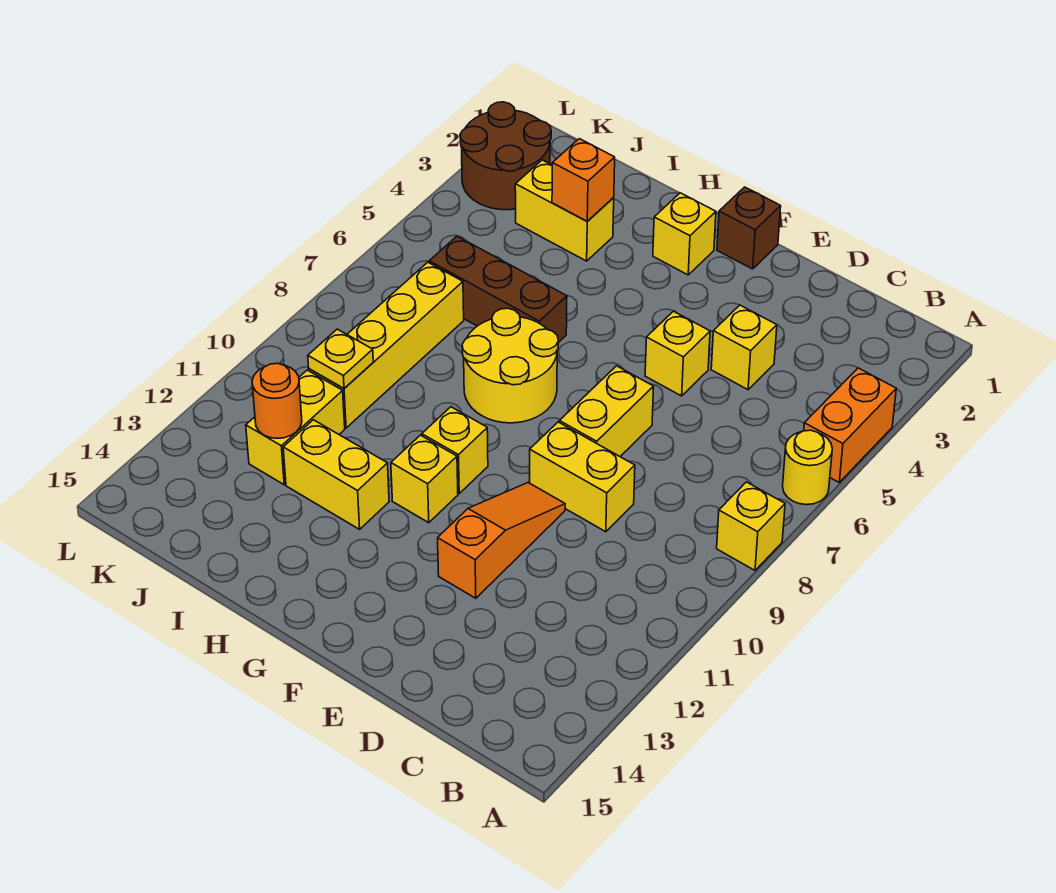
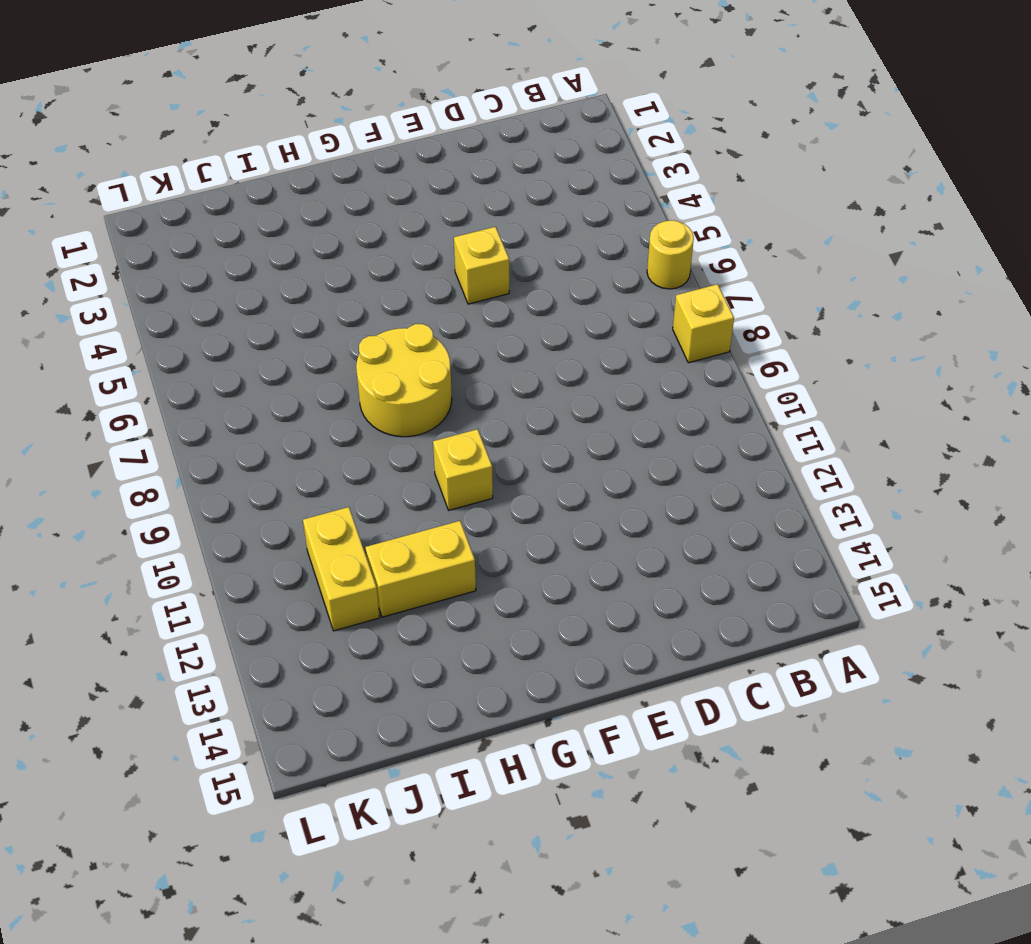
none -> orange brick A4:A5 level 1
none -> yellow brick D4 level 1
none -> yellow brick D9:E9 level 1

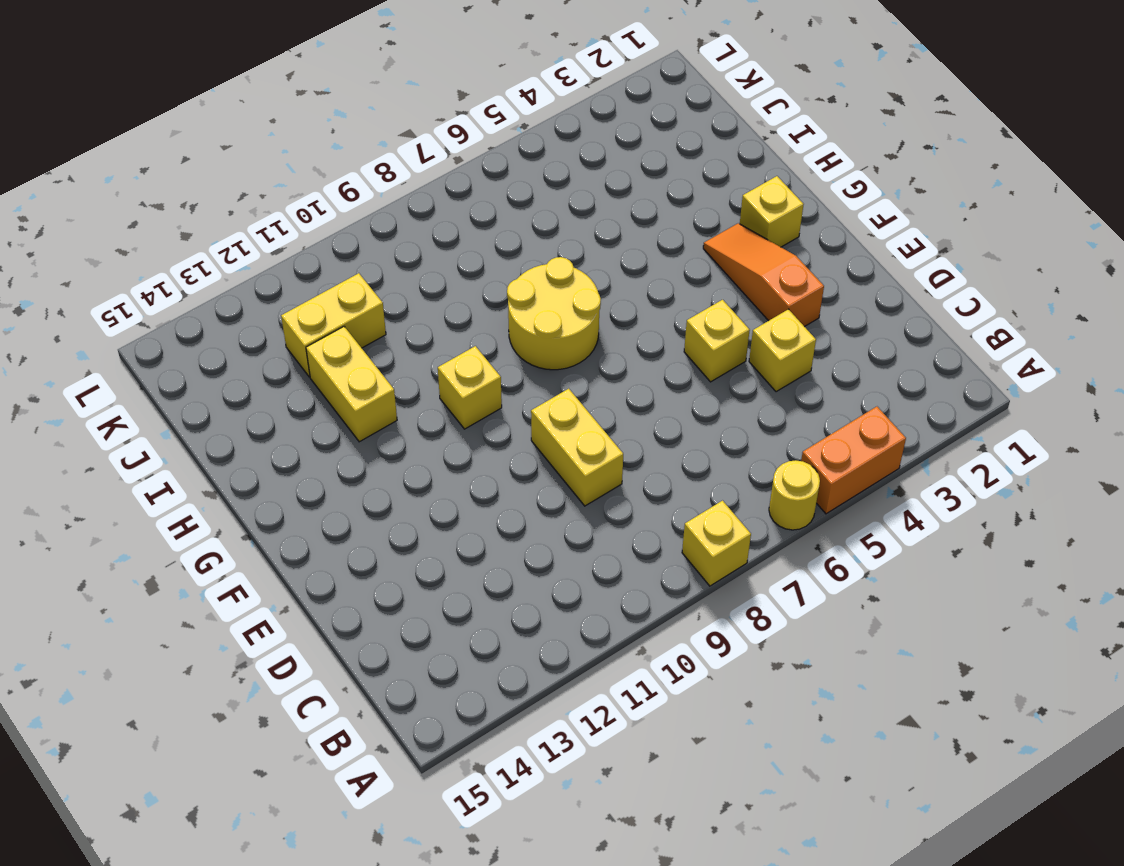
orange slope E3:G3 level 1 top E -> orange slope E10:E12 level 1 top 12
none -> yellow brick E7:E8 level 1
none -> brown brick F1 level 1
none -> yellow brick G11 level 1

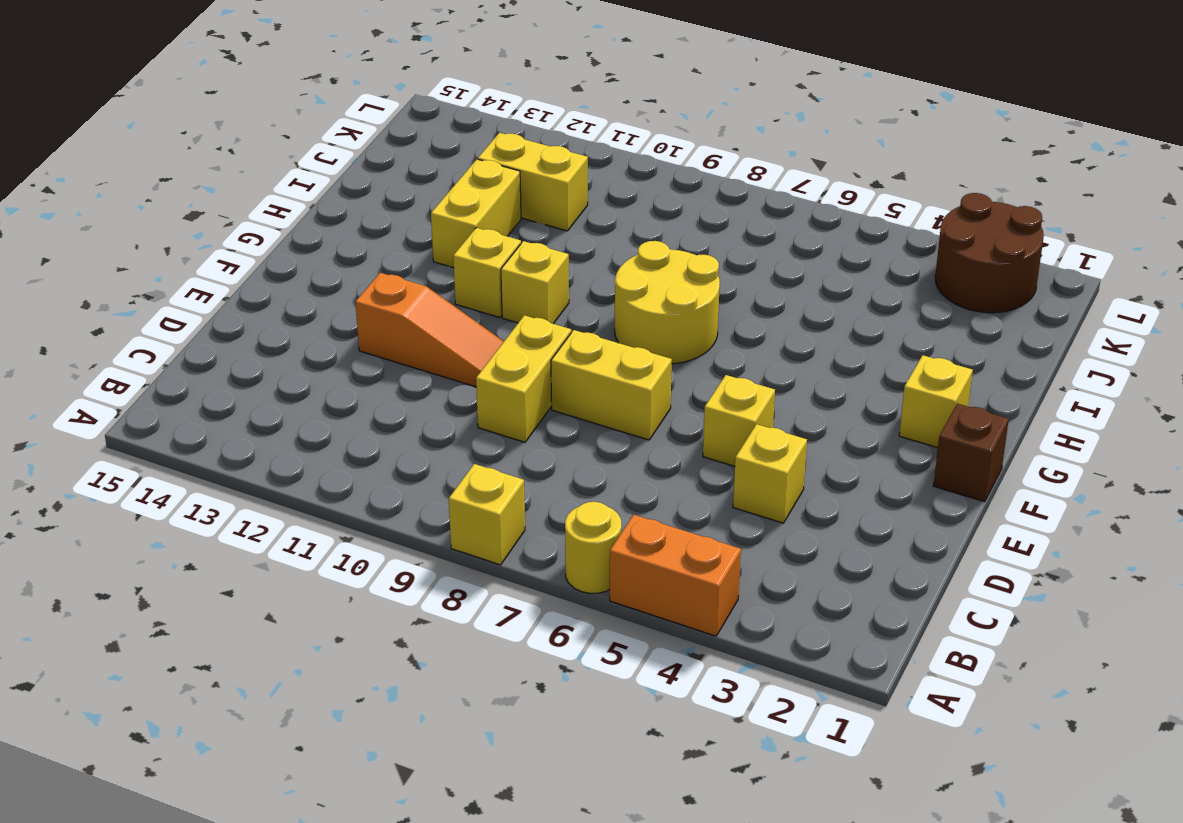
none -> brown brick H6:J6 level 1
none -> yellow brick I3:J3 level 1
none -> yellow brick J7:J10 level 1

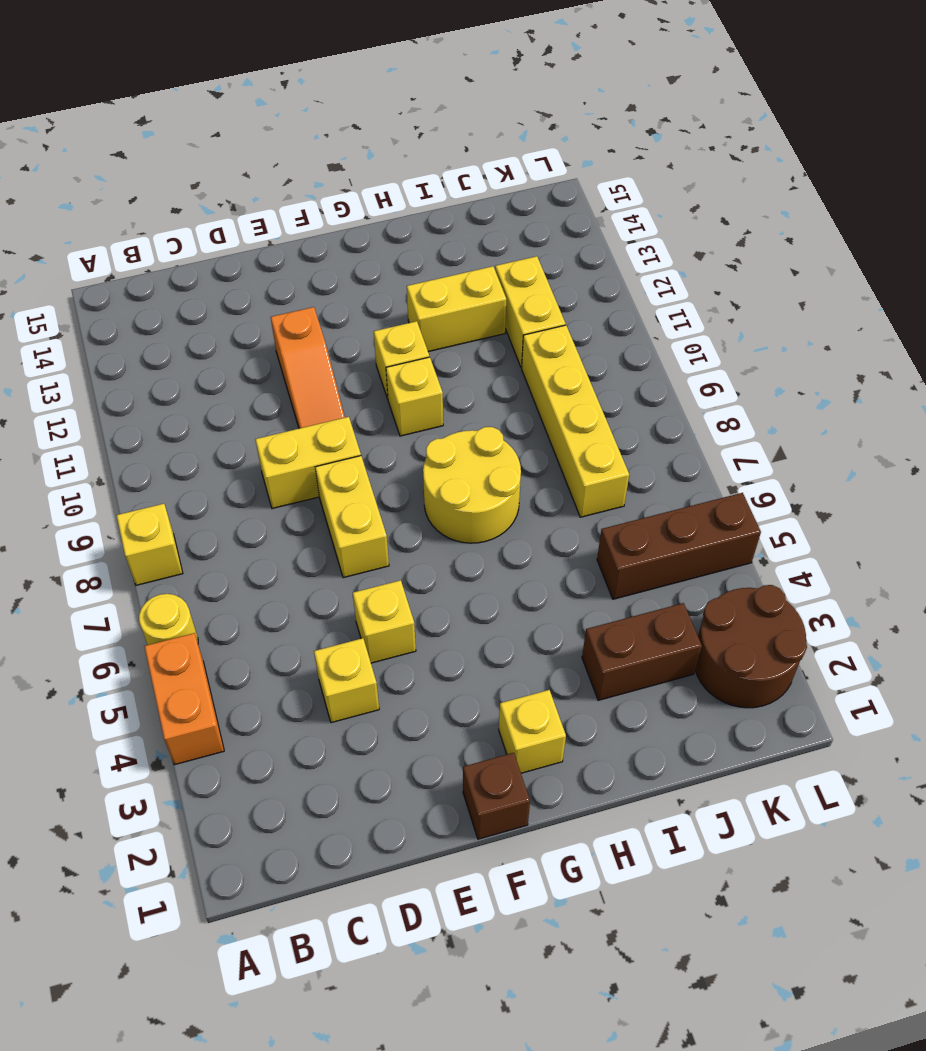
brown brick I3:J3 level 1 -> yellow brick I3:J3 level 1
brown brick J5:L5 level 1 -> brown brick H6:J6 level 1
none -> orange brick I3 level 2
none -> yellow plate J10 level 2
none -> orange round brick J12 level 2

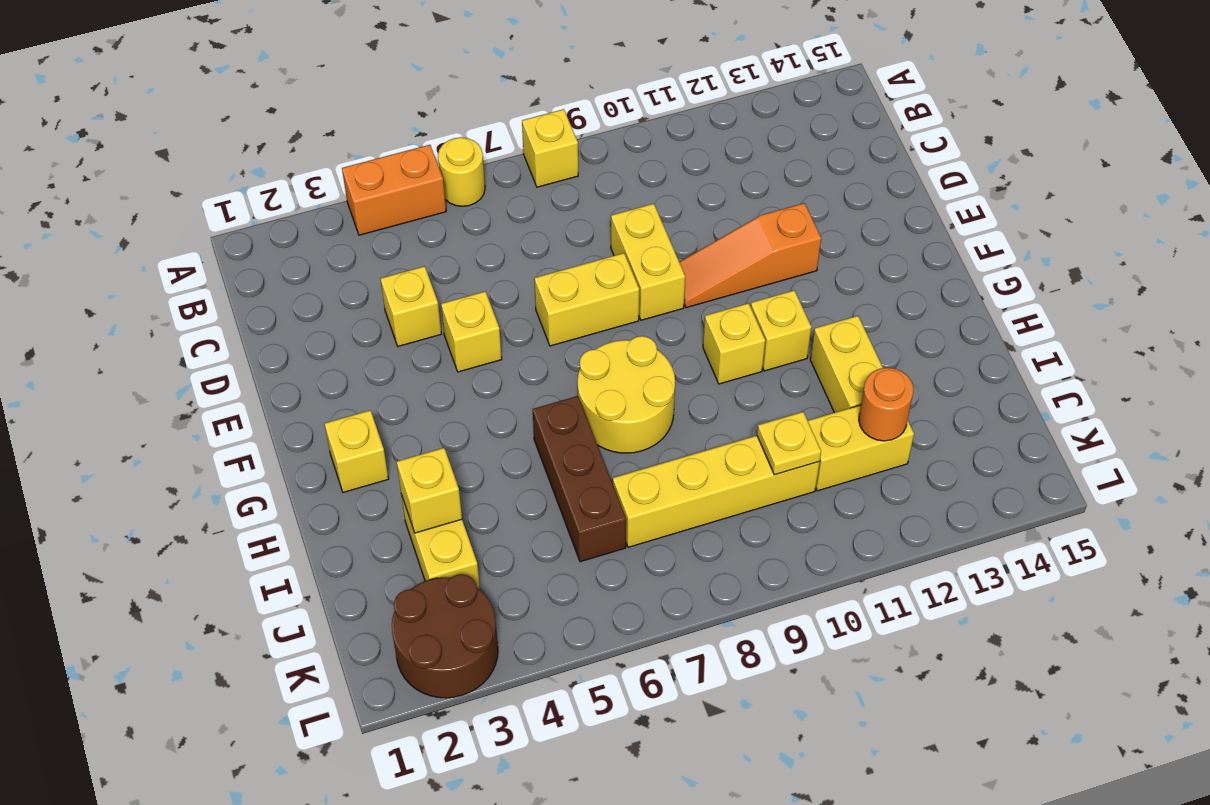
yellow brick I3 level 2 -> orange brick I3 level 2
none -> brown brick F1 level 1

